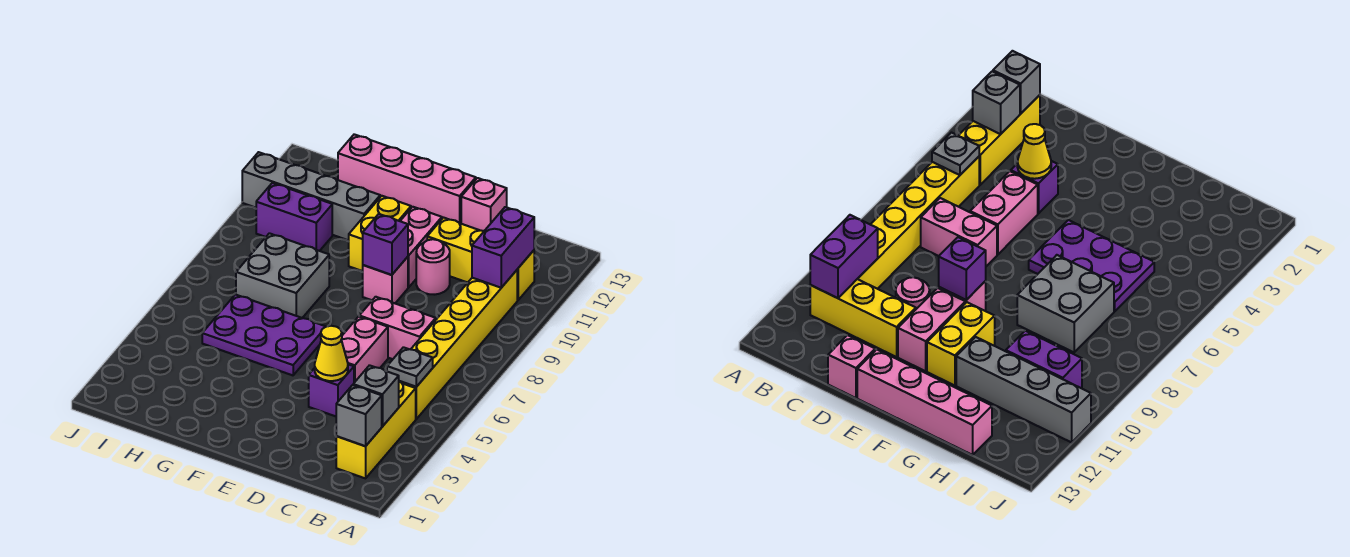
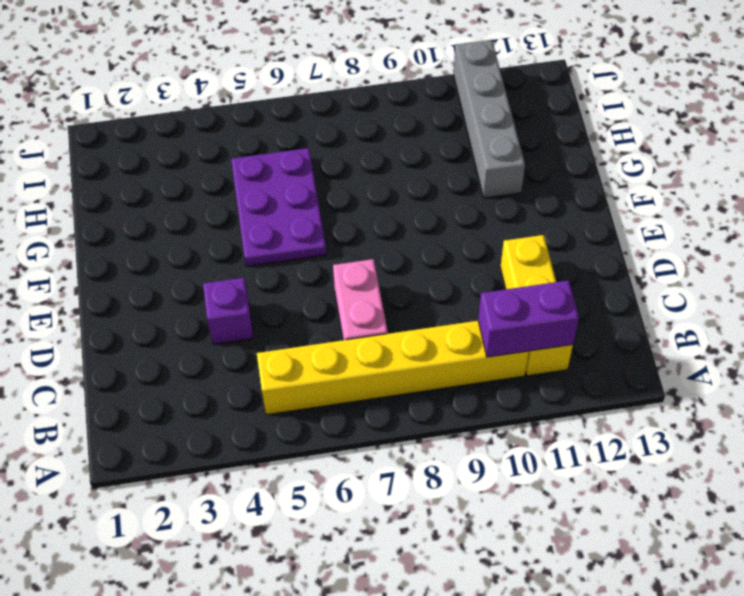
none -> yellow brick B2:B4 level 1
none -> pink brick D5:D6 level 1
none -> pink round brick D10 level 1

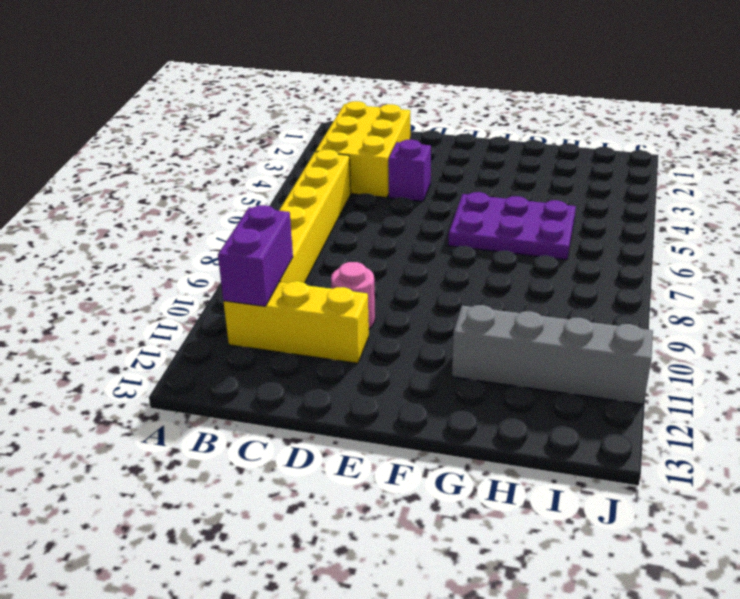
yellow brick B2:C4 level 1 -> yellow brick B2:B4 level 1
none -> pink brick C7:D7 level 1
none -> pink brick D5:D6 level 1
none -> pink brick D13 level 1

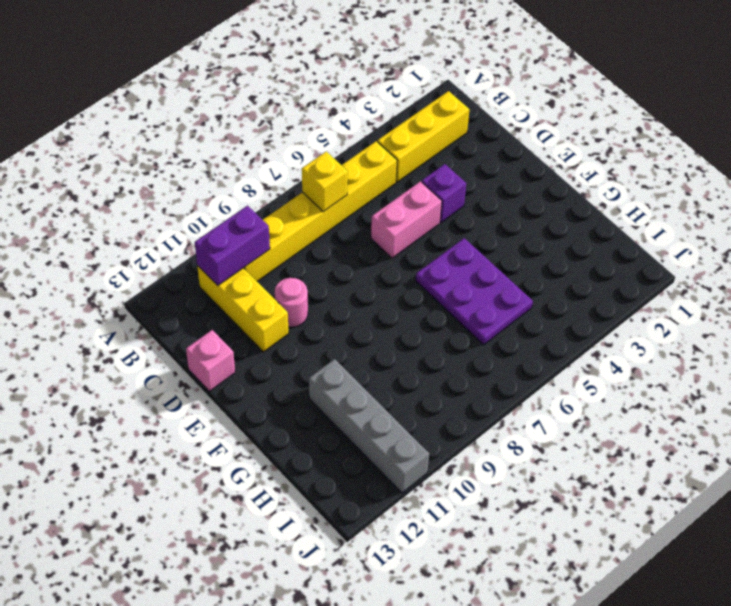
yellow brick B7 level 2 -> none
none -> pink brick C7:D7 level 1
none -> pink brick E9 level 1
none -> pink brick E10:E11 level 1

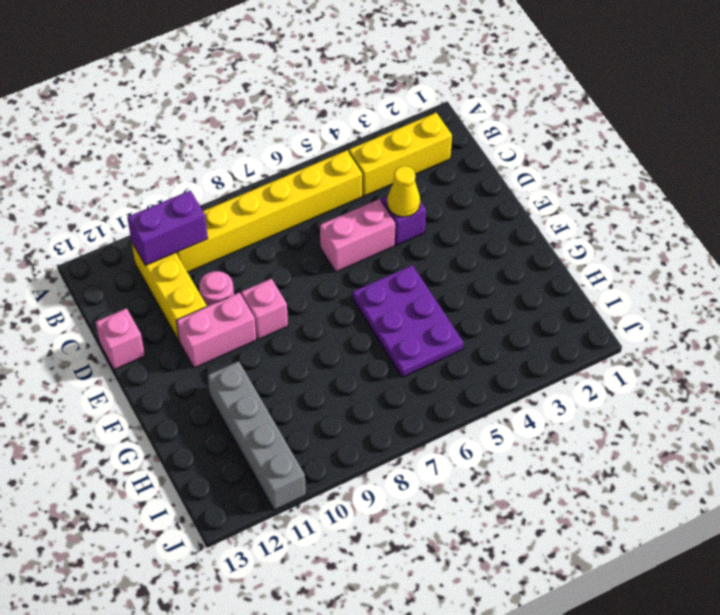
none -> pink brick C7:D7 level 1
none -> pink brick E13:H13 level 1
none -> yellow brick F10:F11 level 1

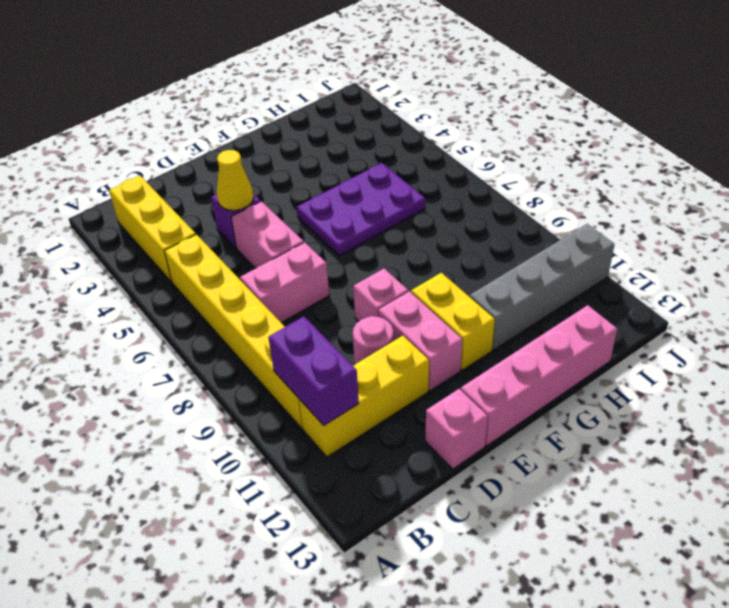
none -> grey brick G7:H8 level 1
none -> purple brick H10:I10 level 1
none -> grey brick B2 level 2

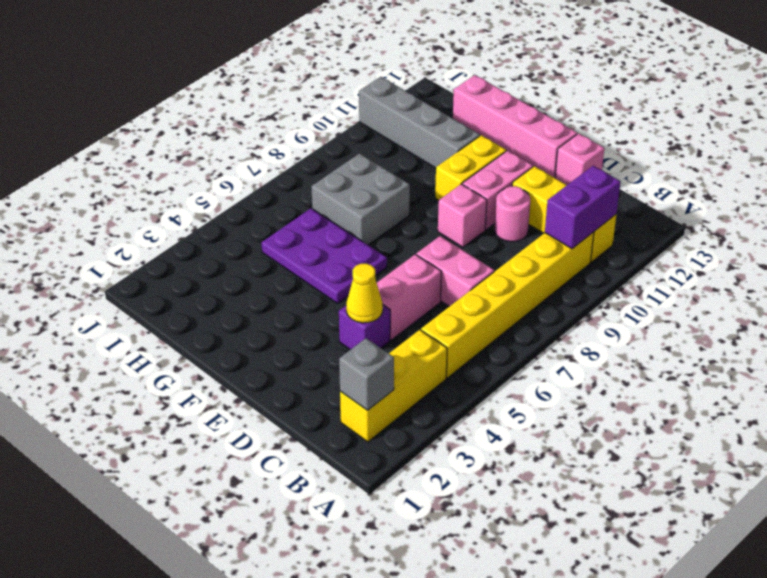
none -> purple brick H10:I10 level 1
none -> grey brick B3 level 2
none -> grey plate B5 level 2

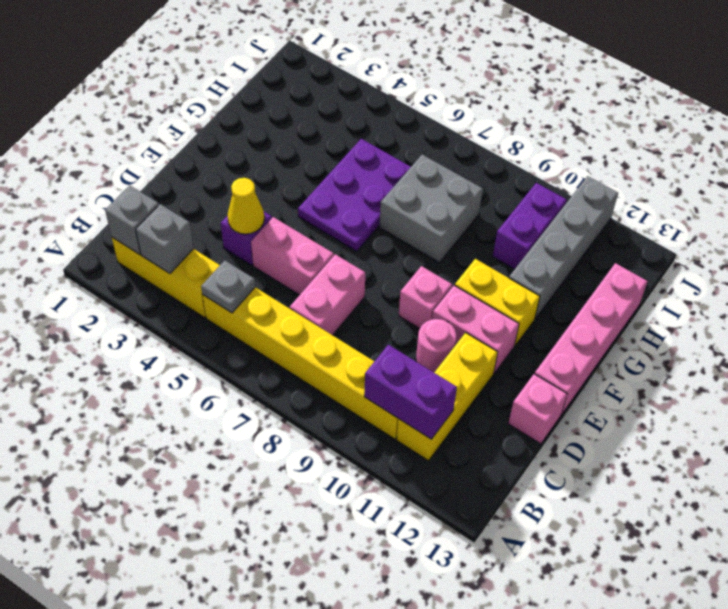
none -> purple brick E9 level 2

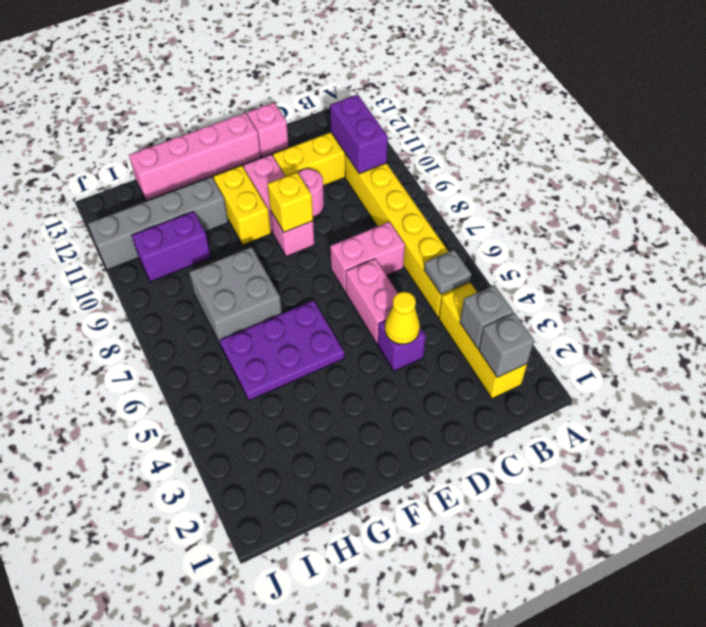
yellow brick E9 level 2 -> purple brick E9 level 2

